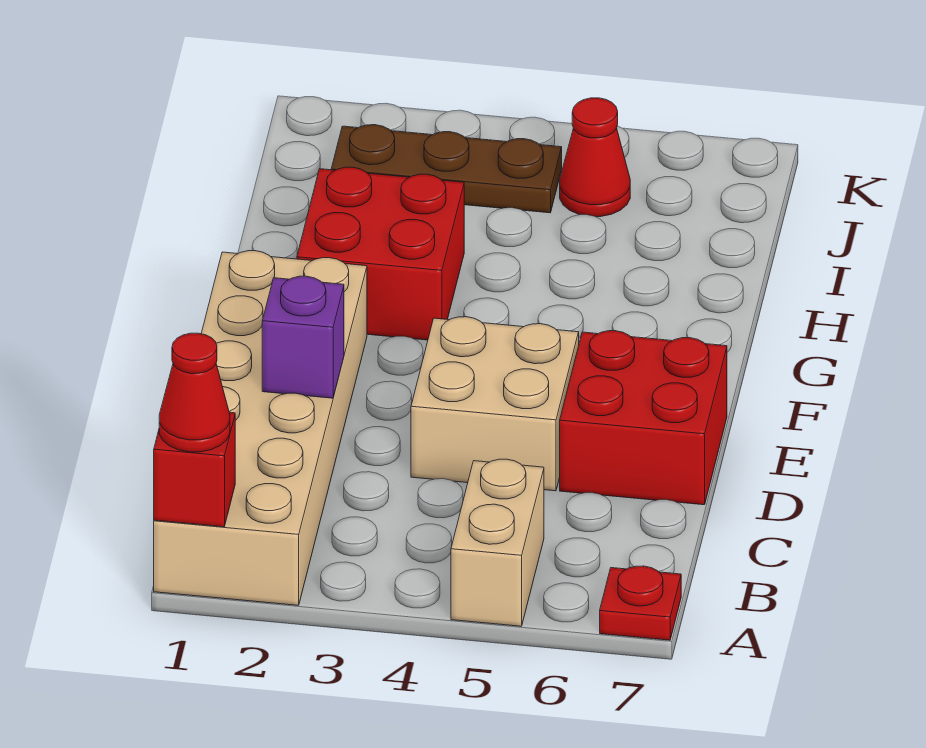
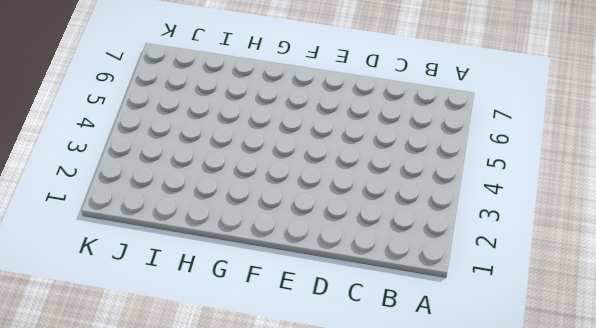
none -> tan brick A1:F2 level 1
none -> tan brick A5:B5 level 1

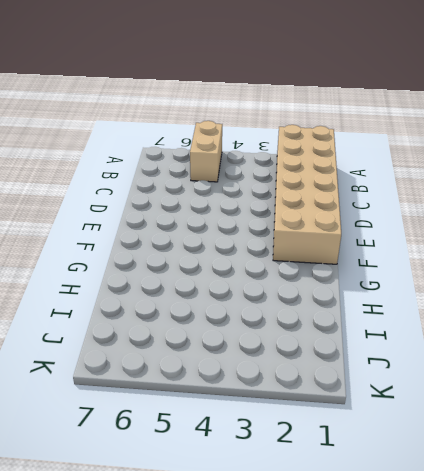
none -> red plate A7 level 1
none -> tan brick D4:E5 level 1

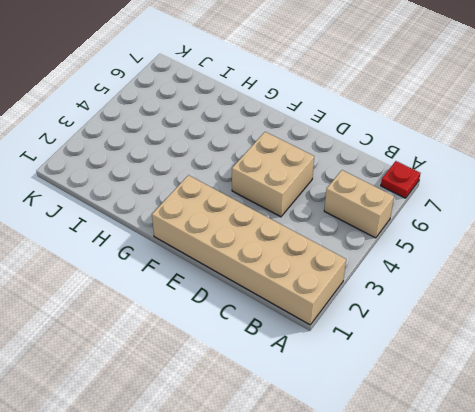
none -> red brick D6:E7 level 1
none -> red brick G2:H3 level 1

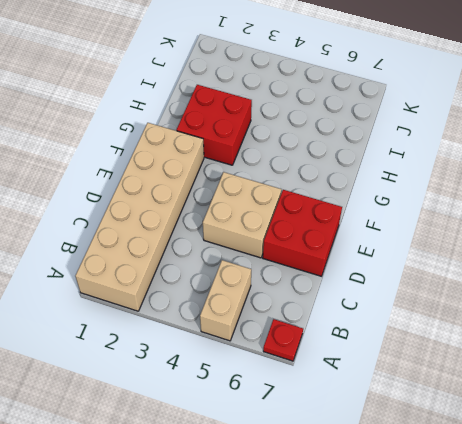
none -> brown plate J2:J4 level 1
none -> red cone J5 level 1

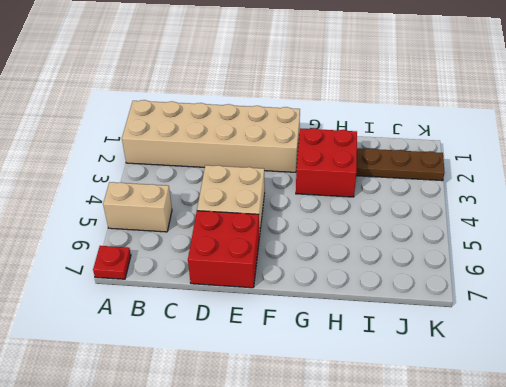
brown plate I2:K2 level 1 -> brown plate J2:J4 level 1
none -> red cone J5 level 1
none -> red brick A1 level 2

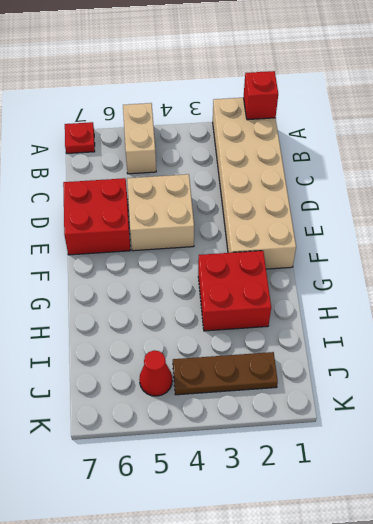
none -> purple brick D2 level 2
none -> red cone A1 level 3

